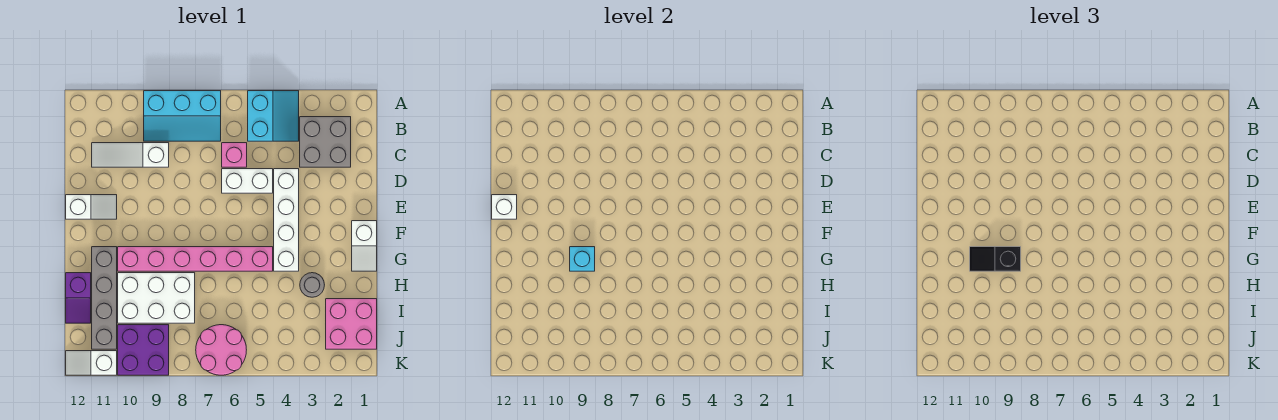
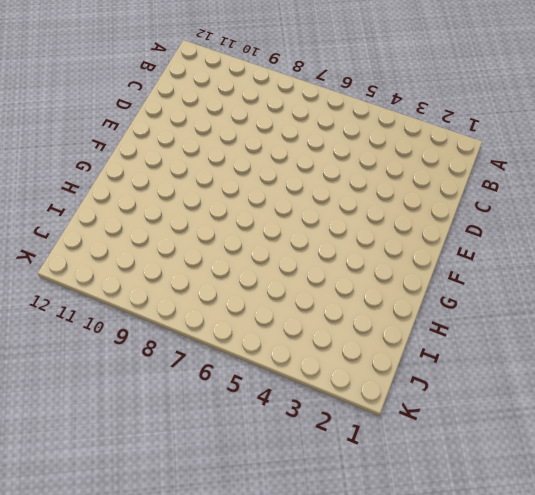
none -> cyan slope A4:B5 level 1 top 5
none -> cyan slope A7:B9 level 1 top A
none -> grey brick B2:C3 level 1

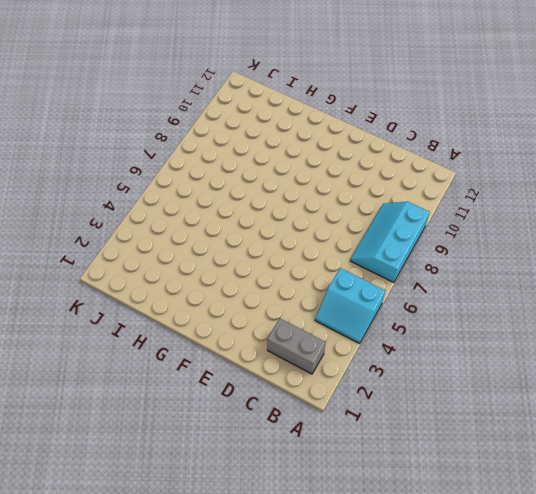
grey brick B2:C2 level 1 -> grey brick B2:C3 level 1
none -> pink brick C6 level 1
none -> white slope C9:C11 level 1 top 9
none -> white brick D4:G4 level 1

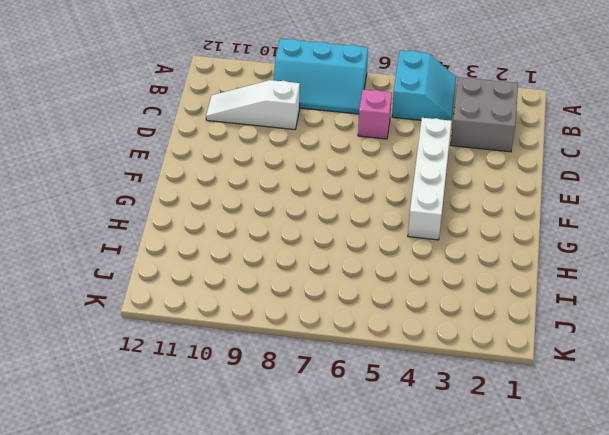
none -> white brick D5:D6 level 1
none -> white slope E11:E12 level 1 top 12
none -> white slope F1:G1 level 1 top F

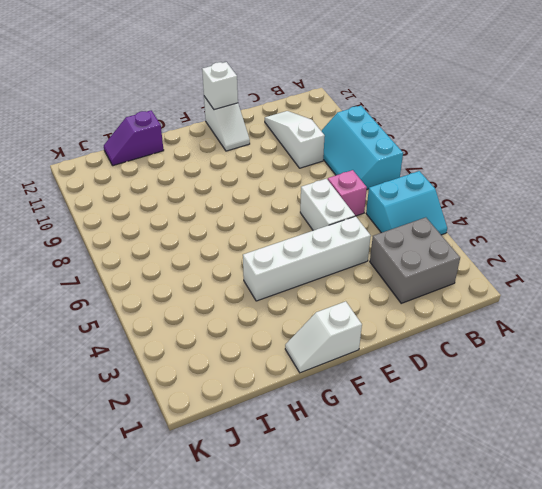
none -> pink brick G5:G10 level 1
none -> grey brick G11:J11 level 1
none -> grey round brick H3 level 1

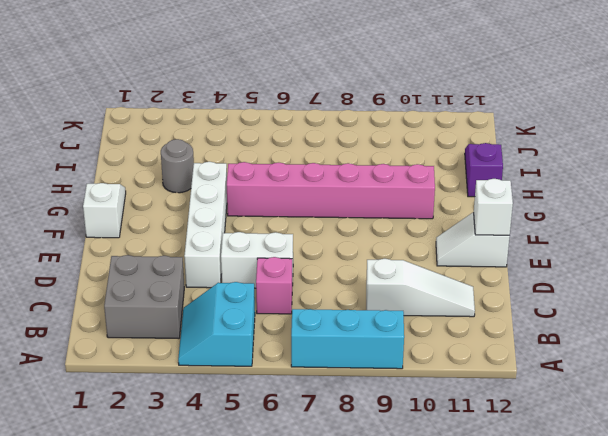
none -> grey brick G11:J11 level 1
none -> white brick H8:I10 level 1
none -> pink brick I1:J2 level 1

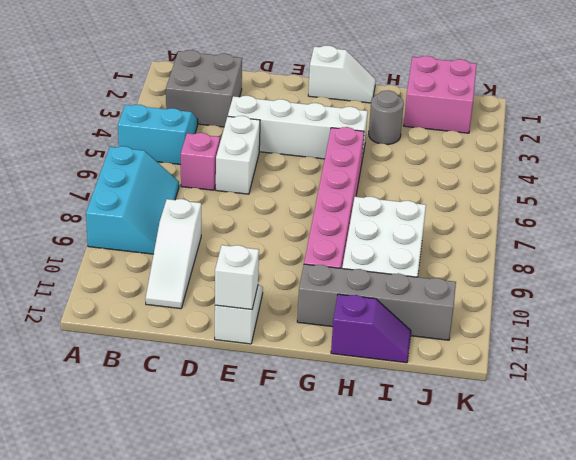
none -> pink round brick J6:K7 level 1
none -> purple brick J9:K10 level 1
none -> white slope K11:K12 level 1 top 11

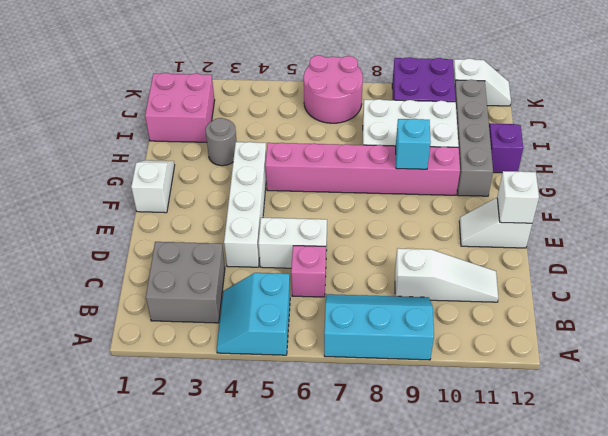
none -> black slope G9:G10 level 3 top 9

